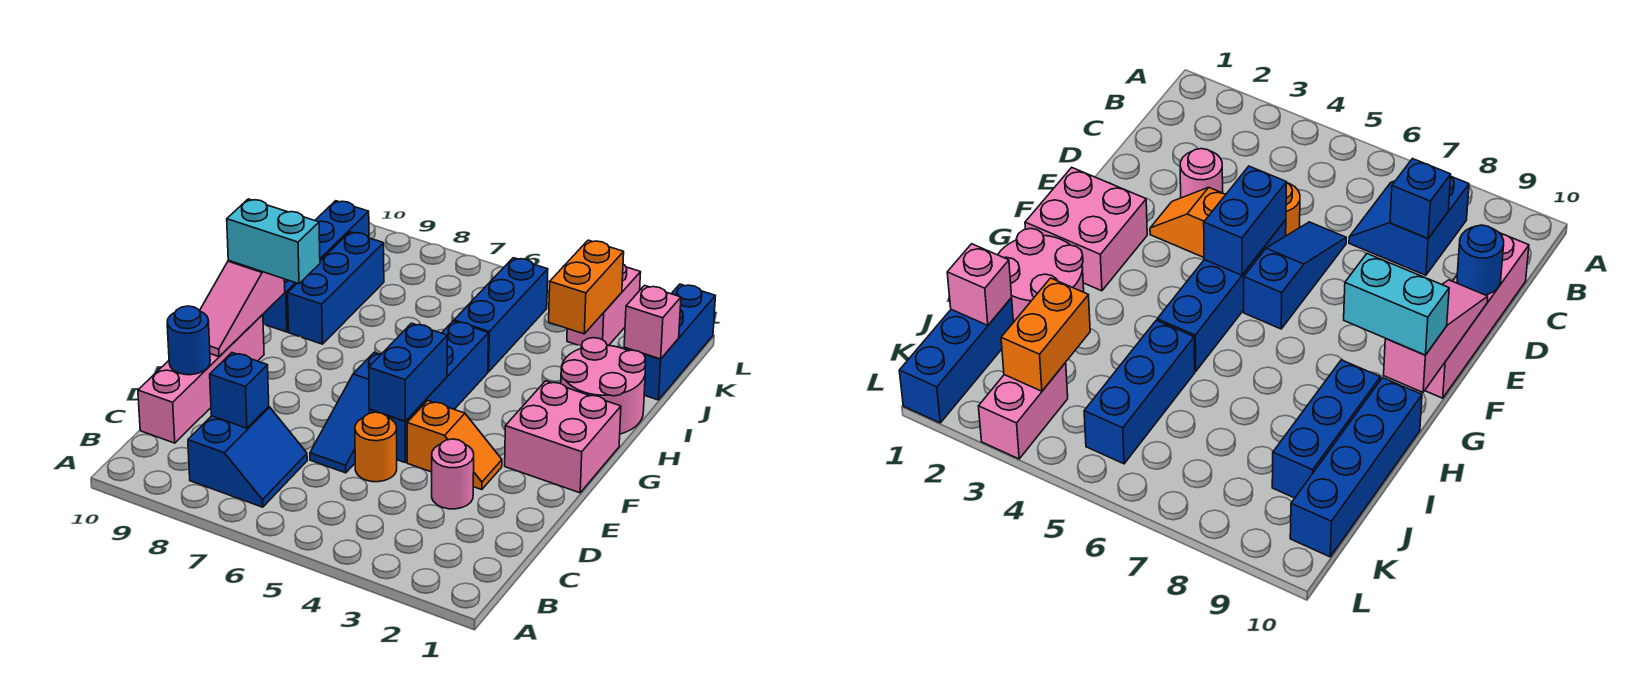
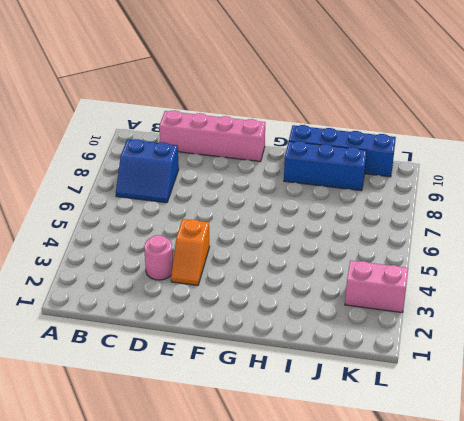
none -> orange round brick D5 level 1
none -> blue slope D6:F6 level 1 top F
none -> blue brick E5:H5 level 1

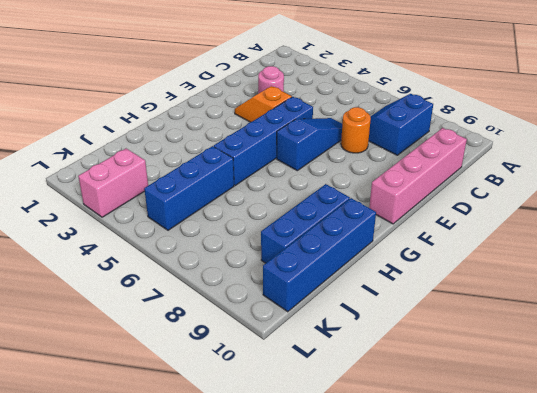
orange round brick D7 level 1 -> orange round brick D5 level 1
none -> pink brick F1:G2 level 1
none -> pink round brick H1:I2 level 1
none -> blue brick J1:L1 level 1

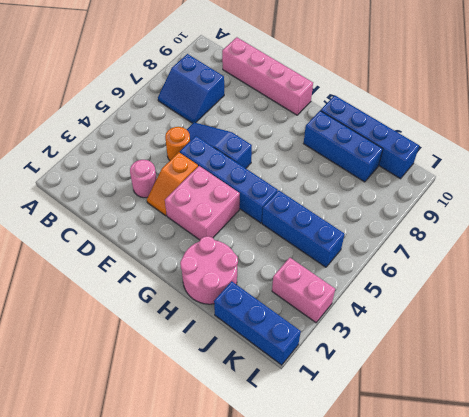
pink brick F3:G4 level 1 -> pink brick F1:G2 level 1
none -> blue brick C8 level 2
none -> blue round brick D10 level 2
none -> blue brick E5:F5 level 2

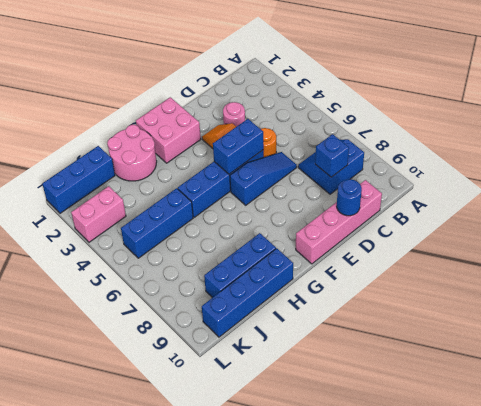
none -> pink slope E10:G10 level 2 top G
none -> pink brick J1 level 2
none -> orange brick J3:K3 level 2

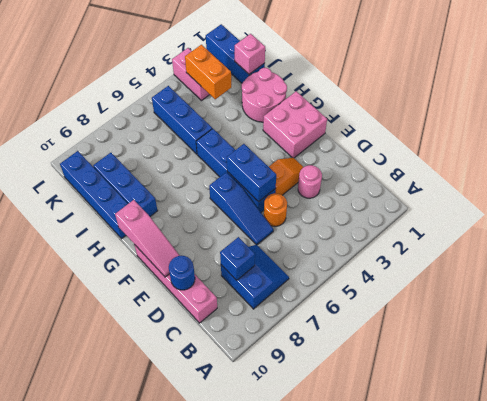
none -> cyan brick G9:G10 level 3

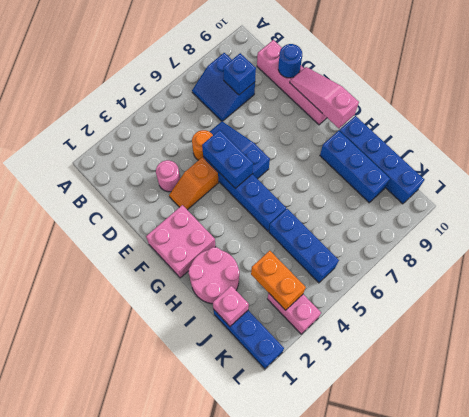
none -> cyan brick G9:G10 level 3

